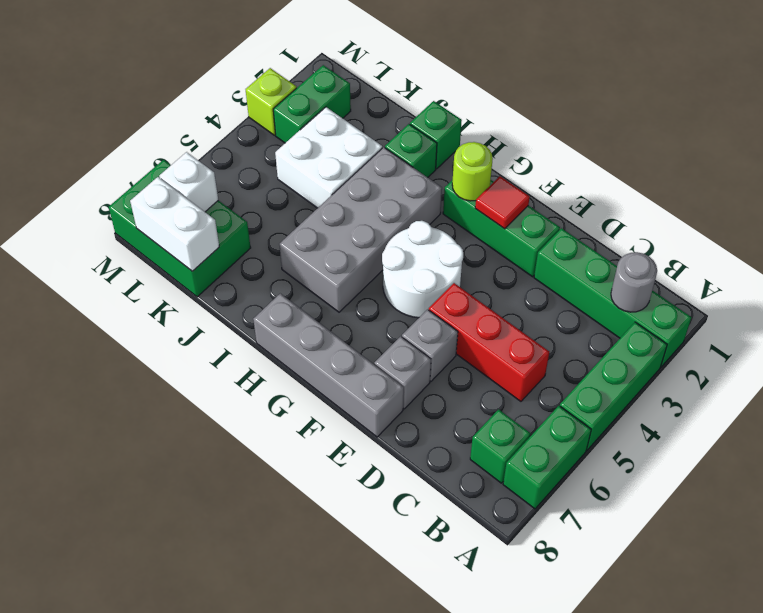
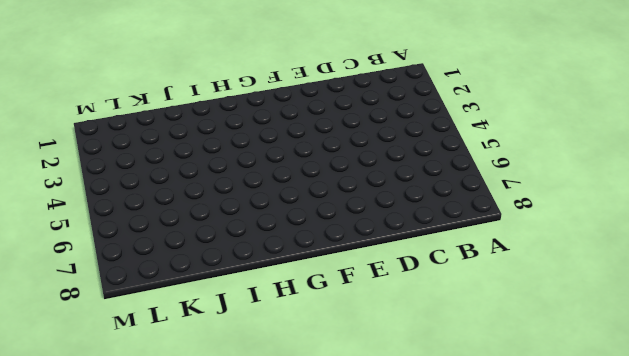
none -> green brick A2:D2 level 1
none -> green brick A3:A5 level 1
none -> green brick A6:A7 level 1

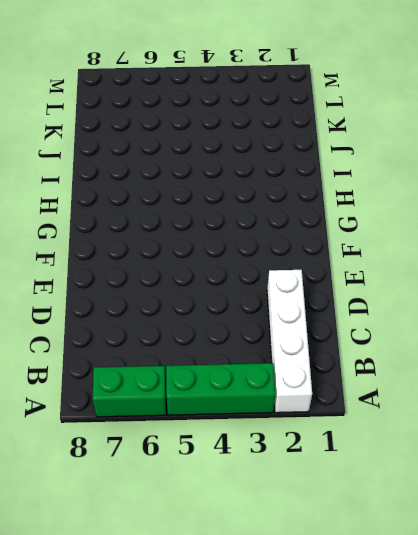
white brick A2:D2 level 1 -> green brick A2:D2 level 1
none -> green brick B7 level 1
none -> red brick C5:E5 level 1
none -> green brick E2:G2 level 1

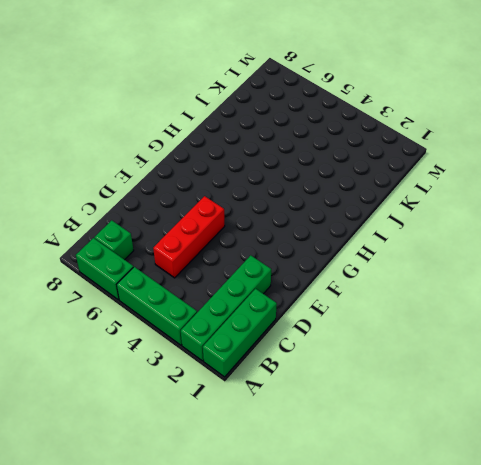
green brick A1:C1 level 1 -> green brick E2:G2 level 1
none -> grey brick E6 level 1
none -> grey brick E7 level 1
none -> grey brick E8:H8 level 1

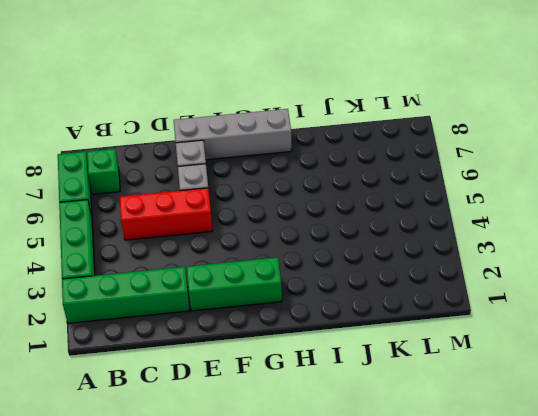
none -> white round brick F4:G5 level 1
none -> grey brick H3:I6 level 1
none -> green brick I1 level 1

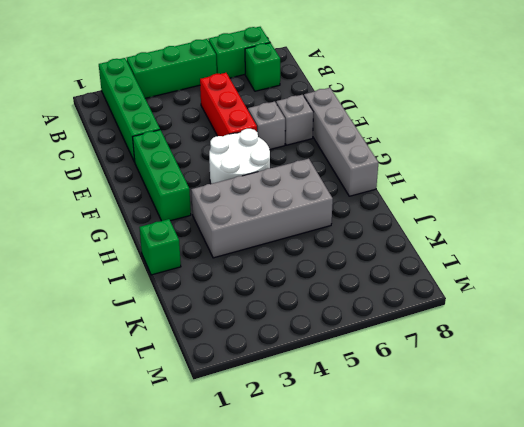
none -> green brick I2 level 1
none -> white brick J3:K4 level 1
none -> green brick K7:M8 level 1

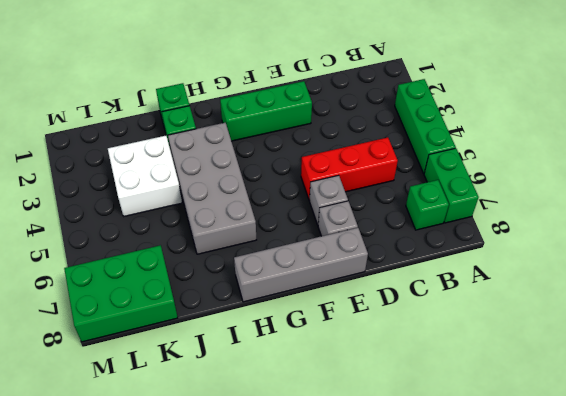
none -> green brick A2:D2 level 1
none -> white round brick F4:G5 level 1
none -> green brick L2:L3 level 1

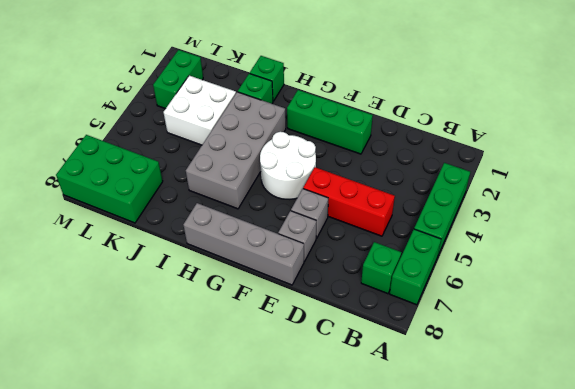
none -> green brick A2:D2 level 1
none -> lime brick M3 level 1
none -> grey round brick B2 level 2

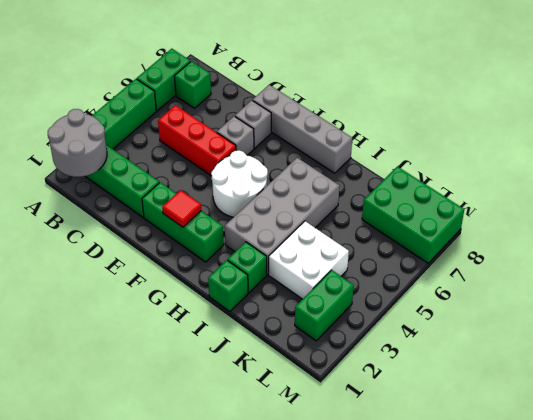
grey round brick A1:B2 level 2 -> grey round brick B2 level 2
none -> lime brick M3 level 1
none -> lime round brick G2 level 2
none -> white brick K8:L8 level 2

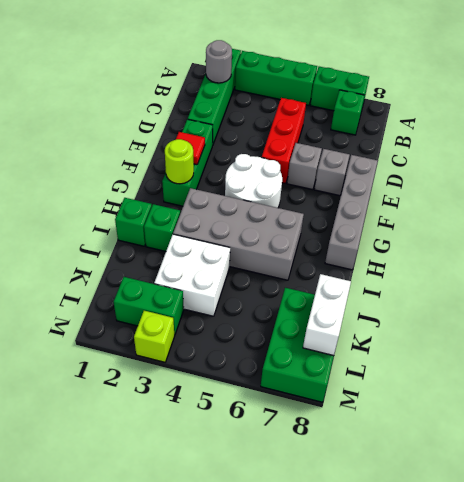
none -> white brick L7 level 2

